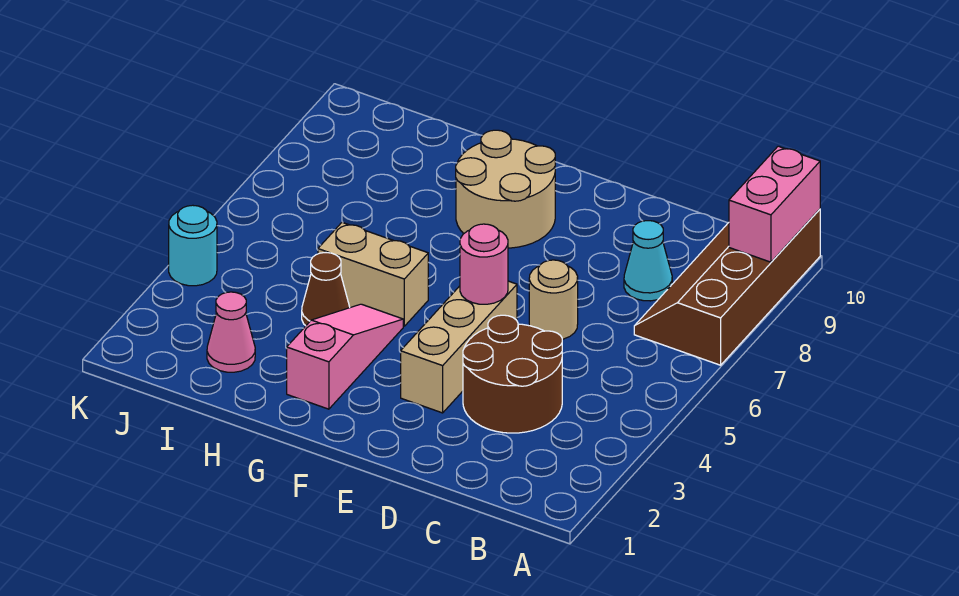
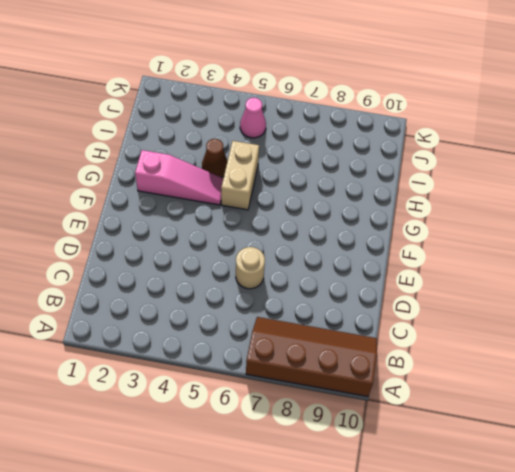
pink cone J5 level 1 -> pink cone I2 level 1
none -> brown round brick C3:D4 level 1
none -> cyan cone C8 level 1
none -> tan brick E3:E5 level 1

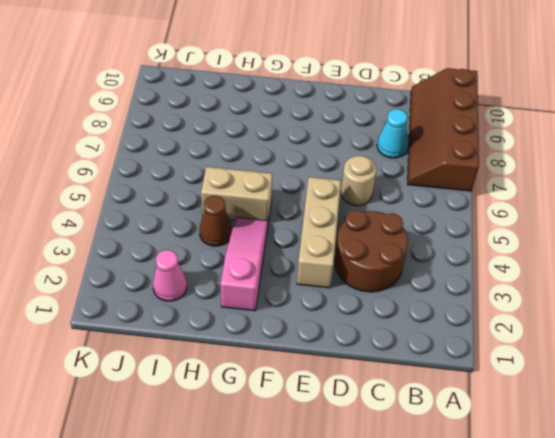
none -> tan round brick F8:G9 level 1
none -> cyan round brick K4 level 1
none -> pink brick A9:A10 level 2

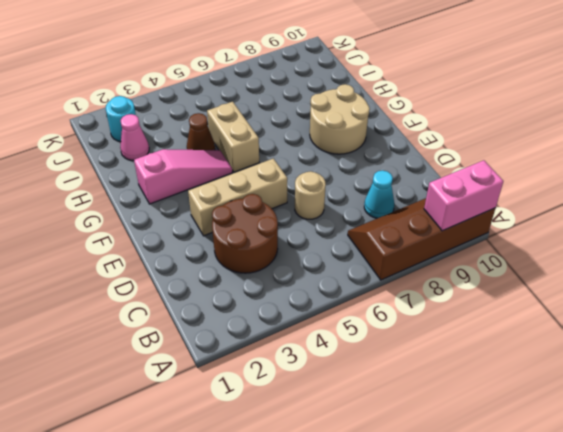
cyan round brick J2 level 1 -> cyan round brick K4 level 1
none -> pink round brick E5 level 2

